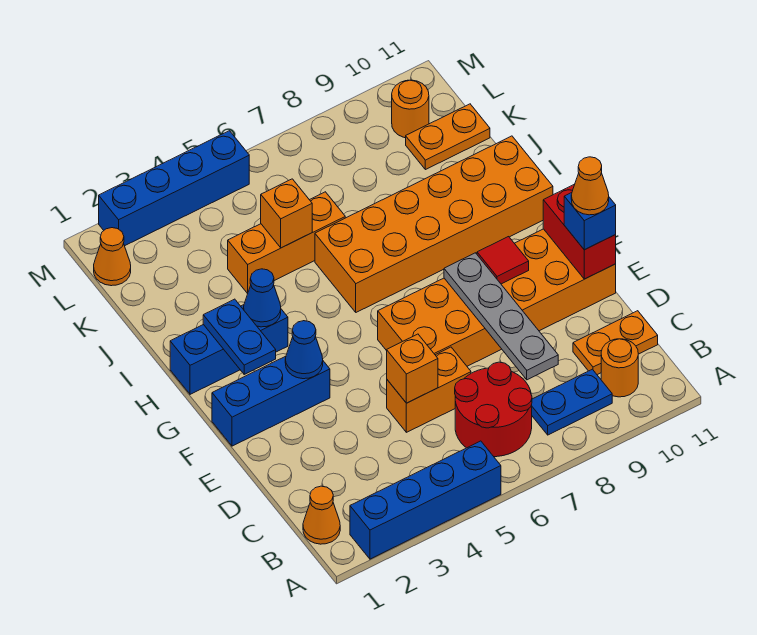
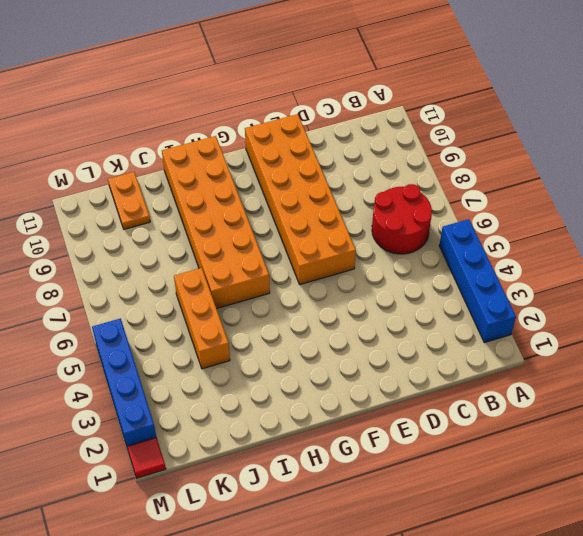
red tile M1 level 1 -> red tile F9 level 2
none -> orange cone B1 level 1
none -> blue plate B8:B9 level 1
none -> orange round brick B10 level 1

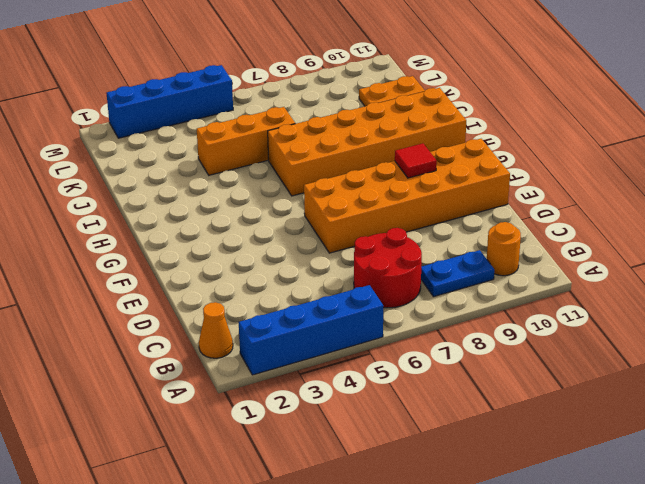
none -> orange plate C10:C11 level 1
none -> orange brick D5:D6 level 1
none -> blue brick F1:F3 level 1

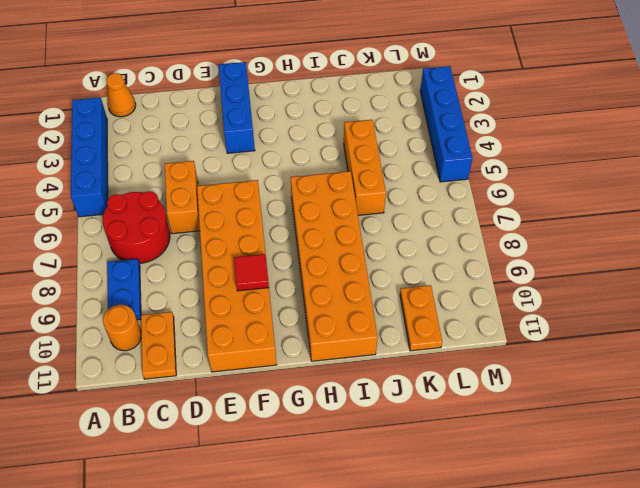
none -> blue brick H1:H3 level 1
none -> orange cone L1 level 1
none -> orange round brick L10 level 1

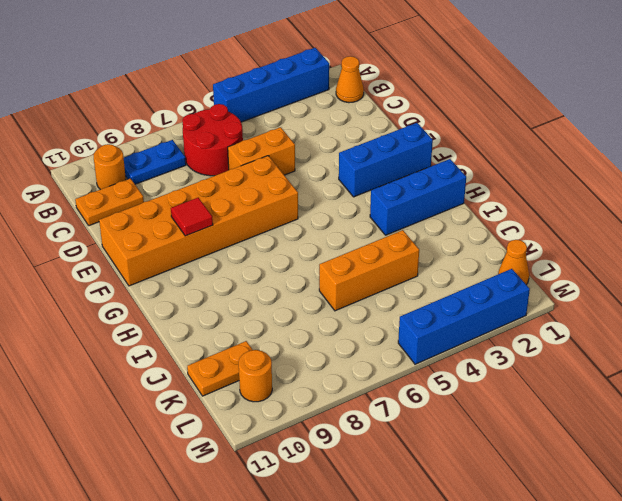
none -> orange brick H6:I11 level 1
none -> grey plate C8:F8 level 2
none -> orange brick D5 level 2

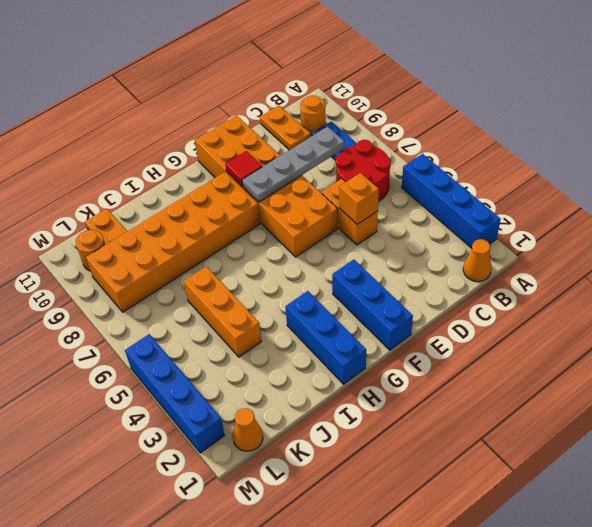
orange brick G8:L9 level 1 -> orange brick H6:I11 level 1
none -> red brick E11:F11 level 2
none -> blue cone F3 level 2
none -> blue plate G2:H2 level 2

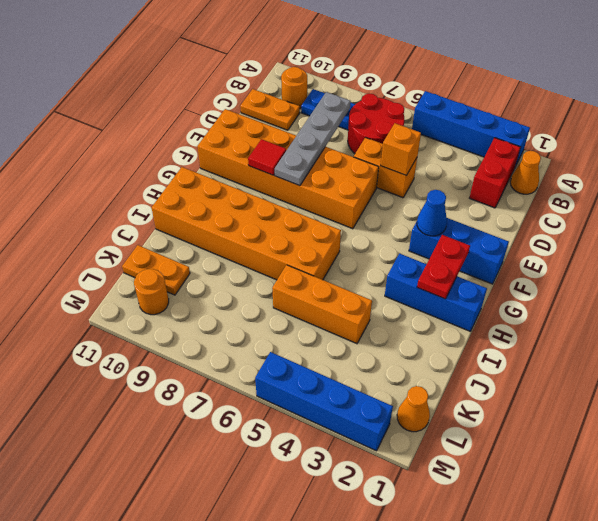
red brick B2:C2 level 1 -> red brick E11:F11 level 2
red plate G2:H2 level 2 -> blue plate G2:H2 level 2
none -> blue cone H3 level 2
none -> orange brick J5 level 2
none -> blue brick E11 level 3

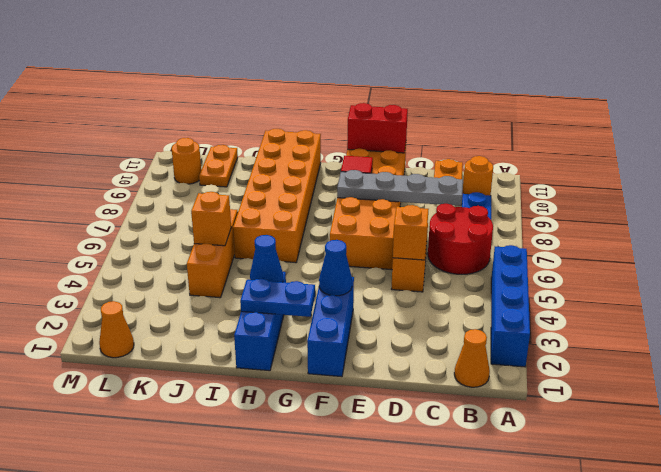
none -> blue brick M2:M5 level 1
none -> blue brick E11 level 3
none -> orange cone E11 level 4

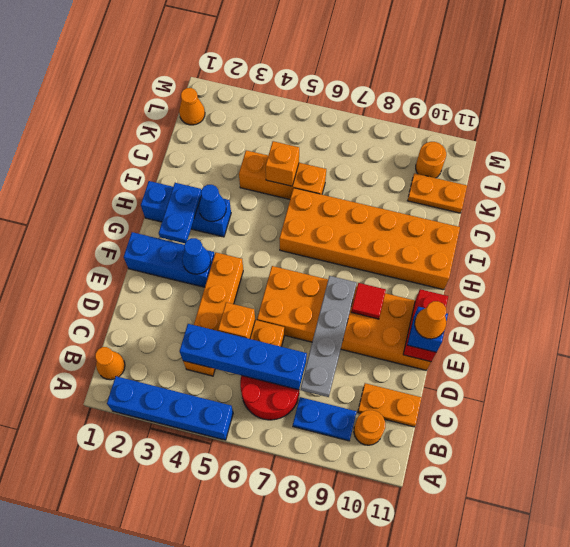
orange brick C4:F4 level 1 -> none
blue brick C4:C7 level 2 -> blue brick M2:M5 level 1

